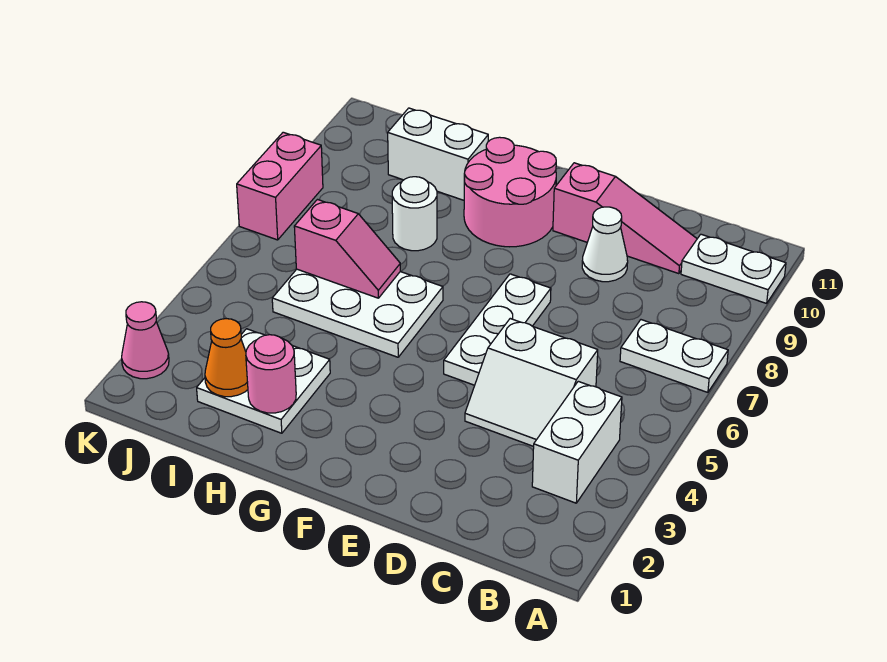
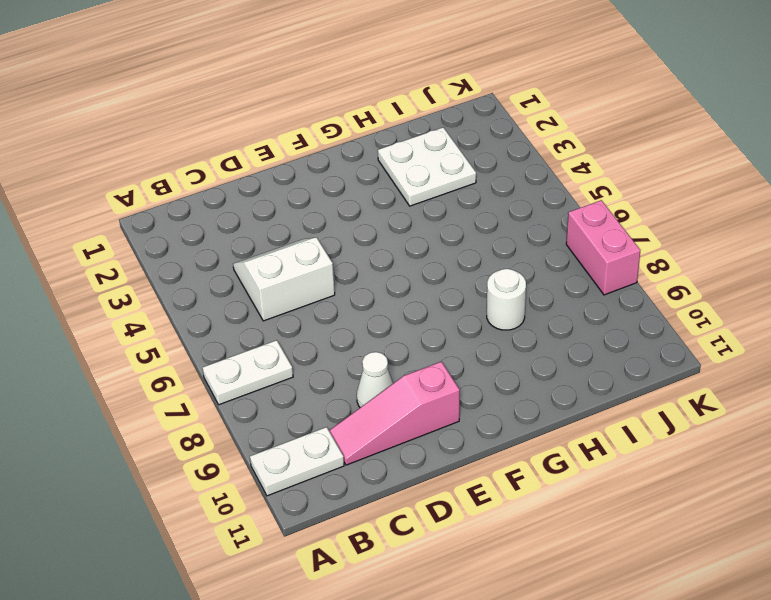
none -> white brick B3:B4 level 1
none -> white plate E5:E7 level 1
none -> pink round brick F9:G10 level 1

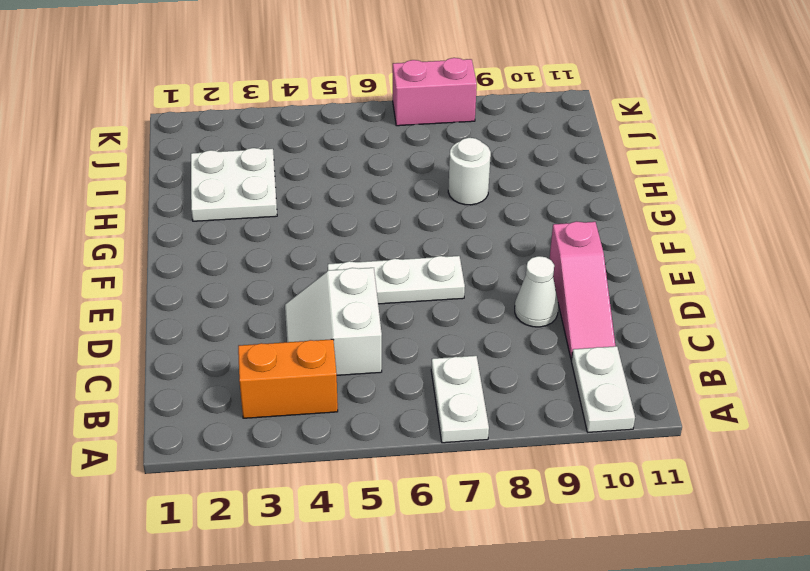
orange brick B3:B4 level 1 -> white brick B3:B4 level 1
none -> pink round brick F9:G10 level 1
none -> white plate G5:I6 level 1
none -> white brick H10:I10 level 1

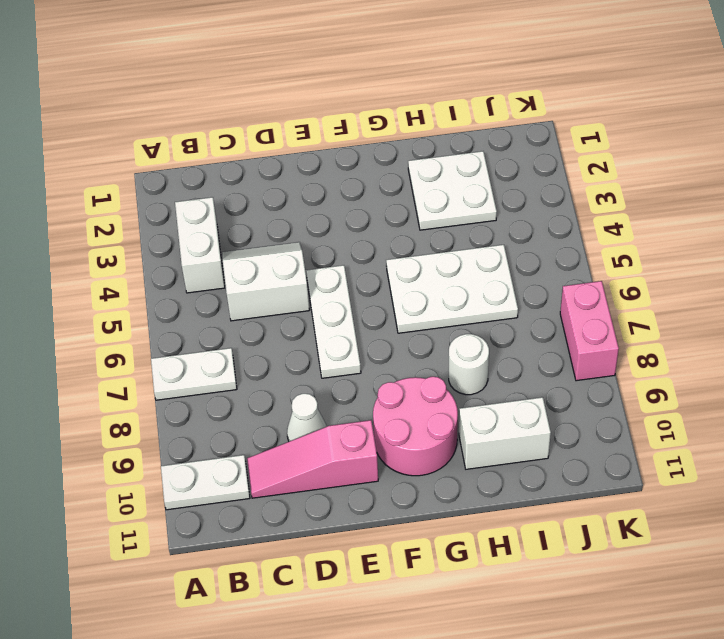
none -> pink cone K2 level 1
none -> pink round brick H2 level 2
none -> pink slope H6:I6 level 2 top I

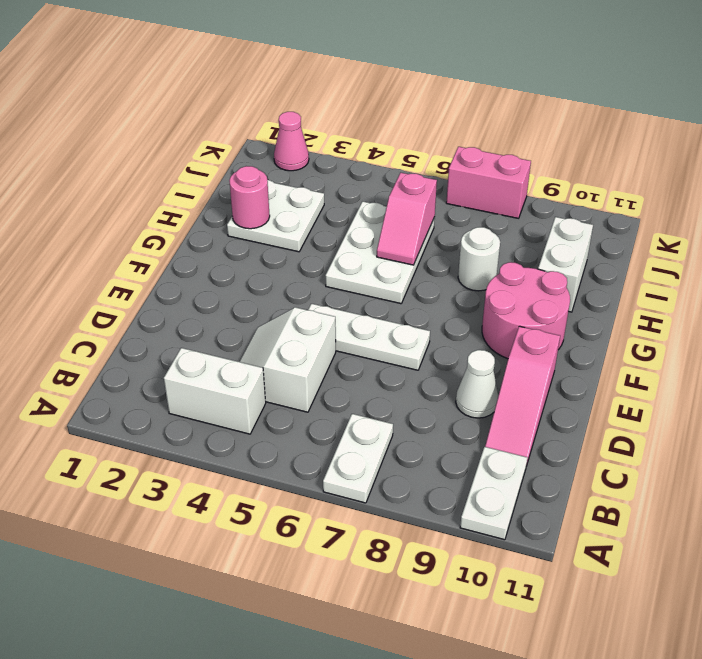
none -> orange cone I2 level 2

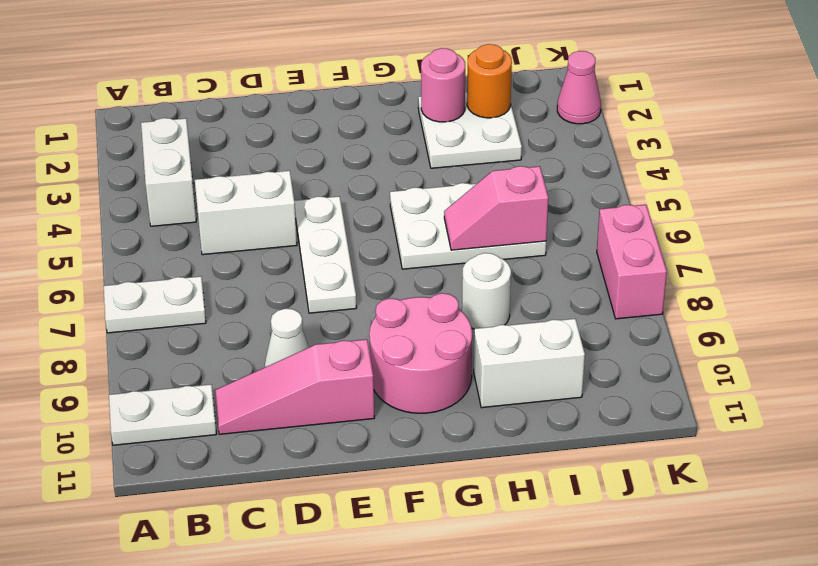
orange round brick I2 level 2 -> orange cone I2 level 2

